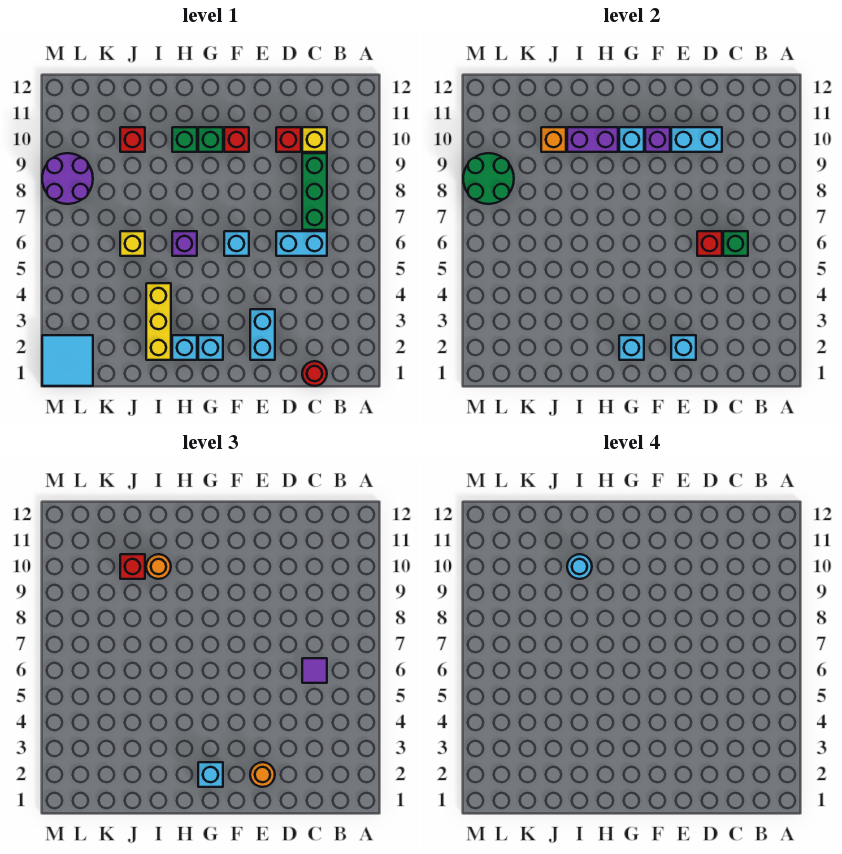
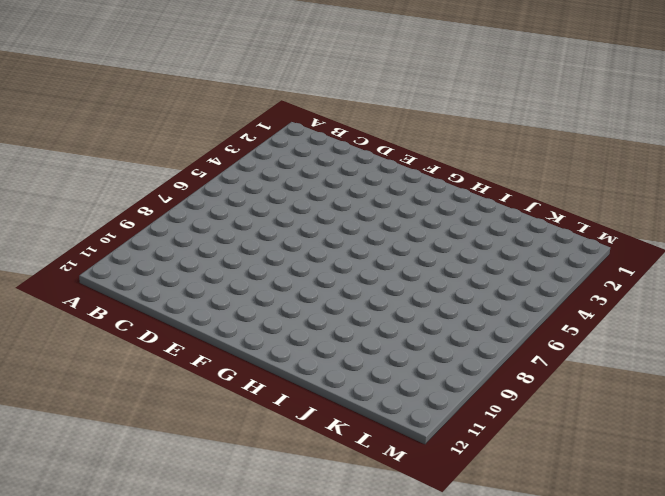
none -> red round brick C1 level 1
none -> cyan brick C6:D6 level 1
none -> green brick C7:C9 level 1
none -> yellow brick C10 level 1

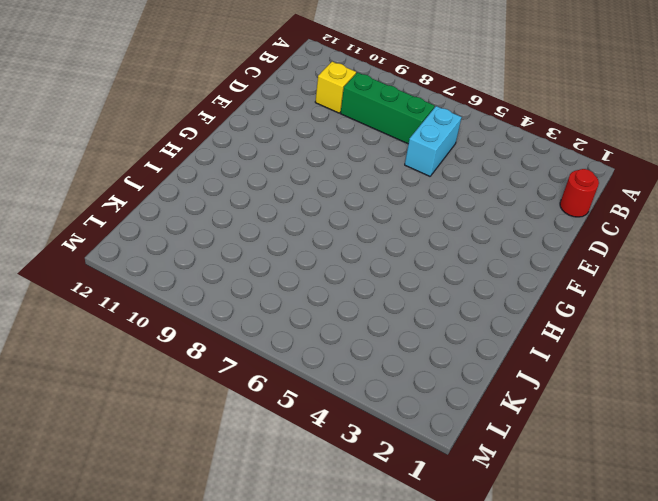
none -> red brick D10 level 1
none -> cyan brick E2:E3 level 1
none -> cyan brick F6 level 1
none -> red brick F10 level 1

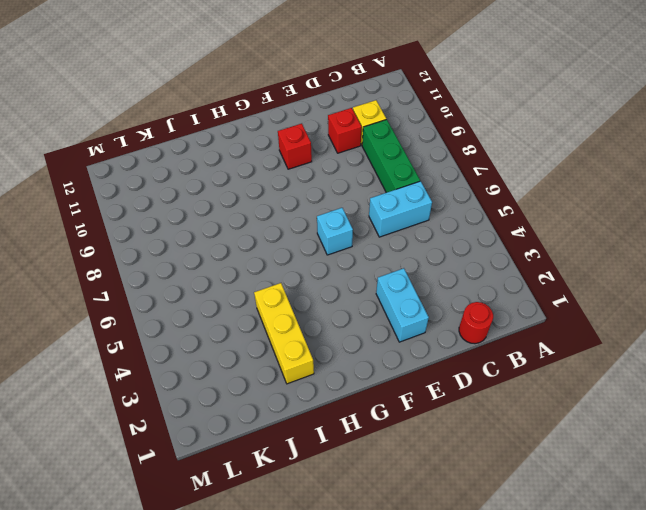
none -> cyan brick G2 level 1
none -> green brick G10 level 1
none -> cyan brick H2 level 1
none -> purple brick H6 level 1

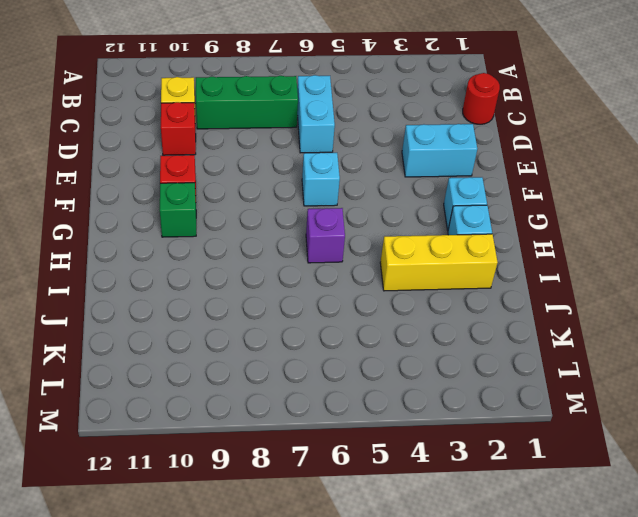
none -> green brick H10 level 1
none -> yellow brick J6 level 1
none -> red brick J10 level 1
none -> cyan tile L1:M2 level 1

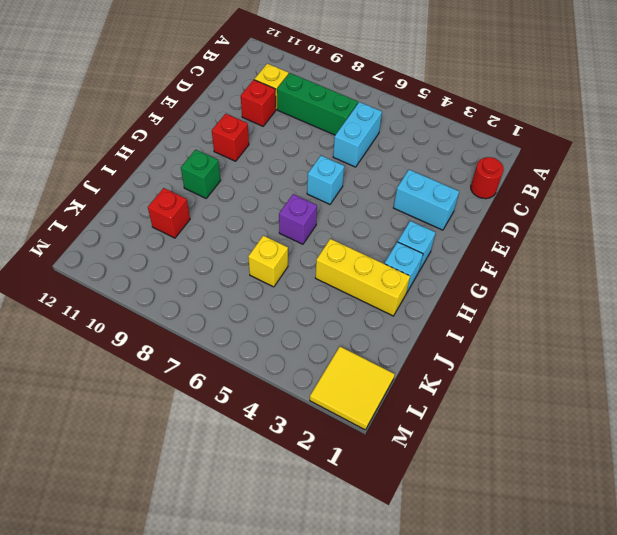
yellow tile L1:M2 level 1 -> cyan tile L1:M2 level 1
none -> green brick G10 level 1
none -> purple round brick L8:M9 level 1
none -> green brick C6 level 2
none -> red brick D6 level 2

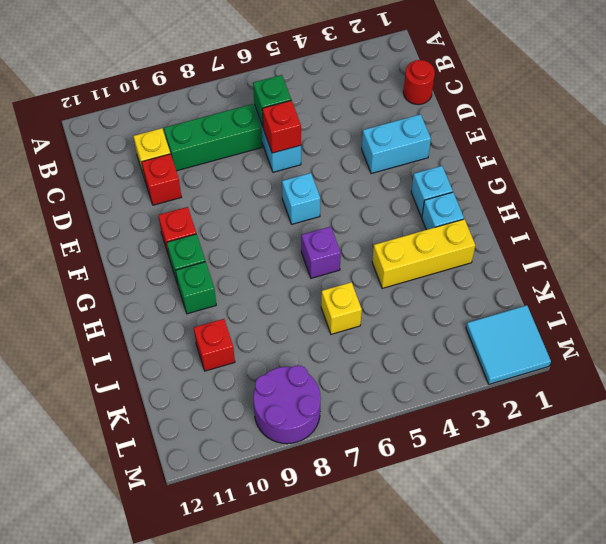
none -> cyan brick D10:E10 level 2
none -> cyan brick E2 level 2
none -> purple brick F10 level 2
none -> cyan brick G2 level 2

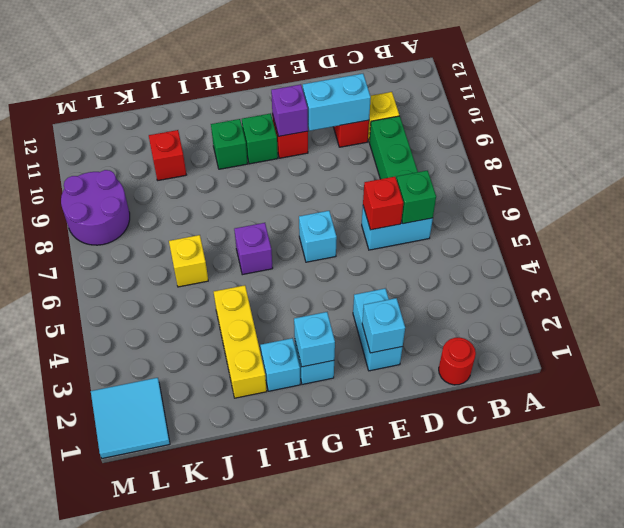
none -> cyan brick G10 level 2
none -> purple brick H10:I10 level 2
none -> orange brick J10 level 2
none -> green round brick L8:M9 level 2

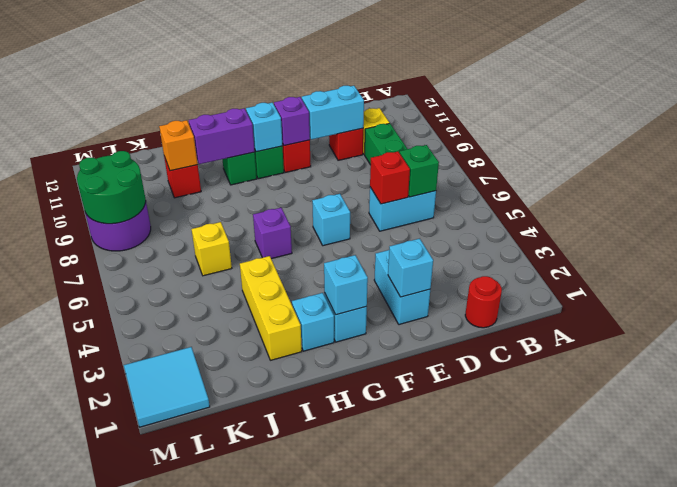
none -> purple tile C6 level 3
none -> orange round brick E2 level 3
none -> cyan brick G2 level 3
none -> orange round brick I10 level 3

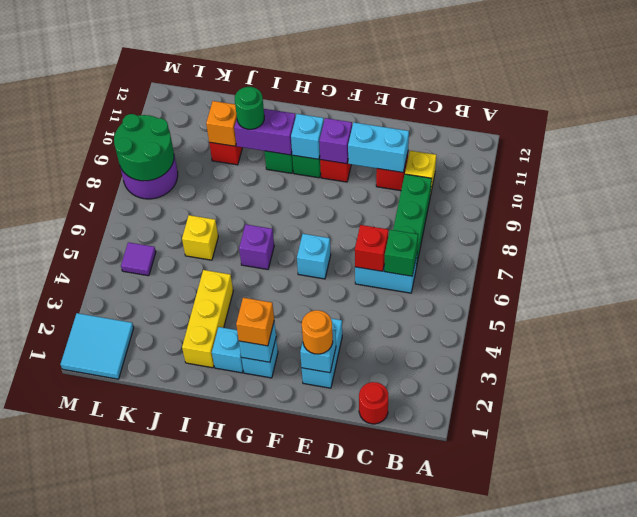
orange brick G2 level 3 -> cyan brick G2 level 3
green round brick I10 level 3 -> orange round brick I10 level 3
purple tile L5 level 1 -> purple tile C6 level 3
none -> red brick J10 level 3
none -> cyan round brick I10 level 4

